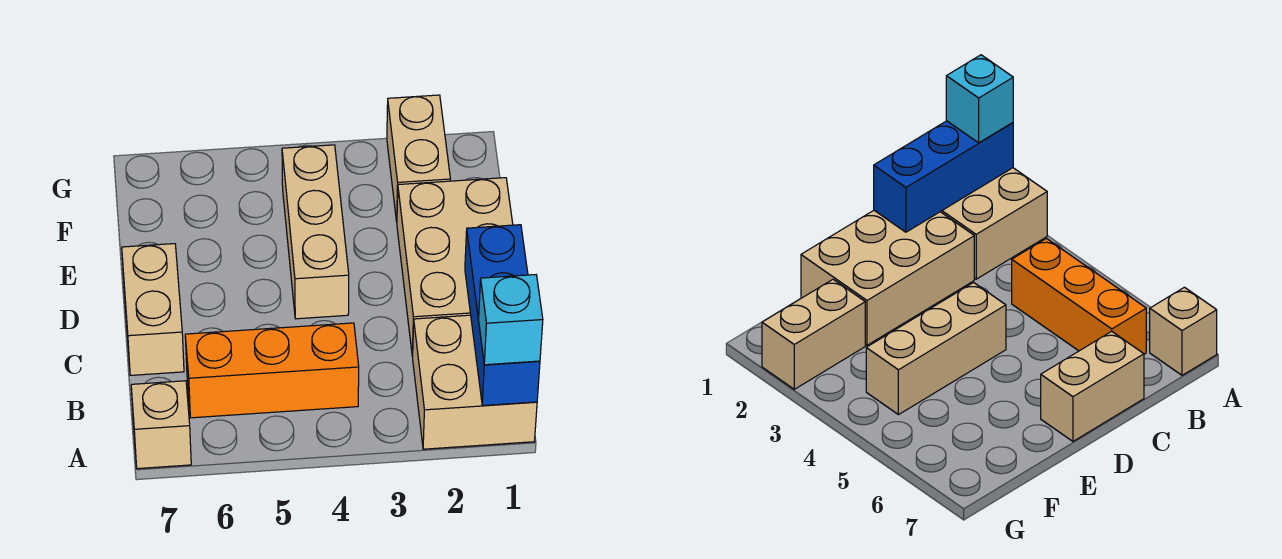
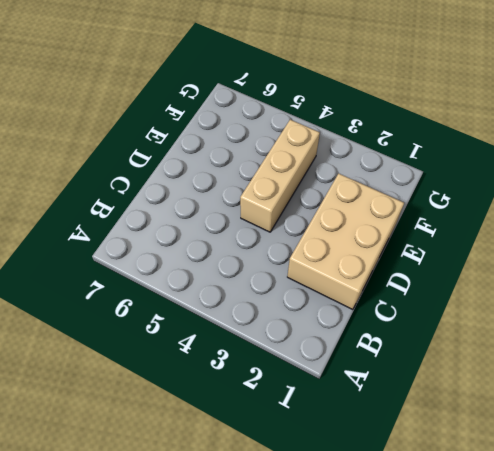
none -> tan brick A1:B2 level 1
none -> tan brick A7 level 1

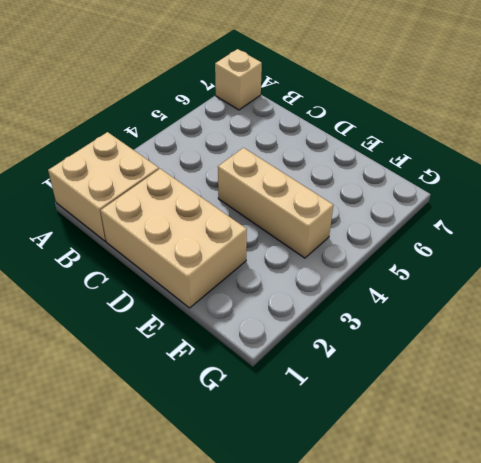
none -> orange brick B4:B6 level 1
none -> tan brick C7:D7 level 1

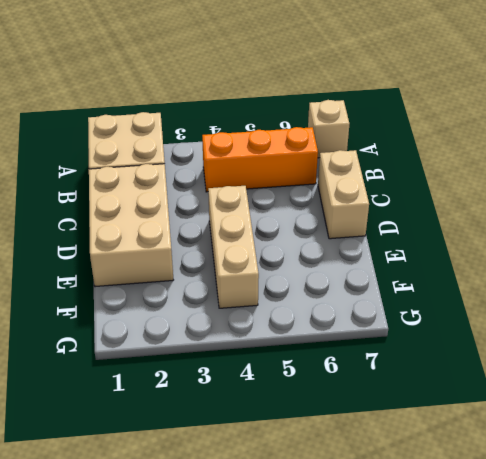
none -> tan brick F2:G2 level 1
none -> blue brick A1:C1 level 2

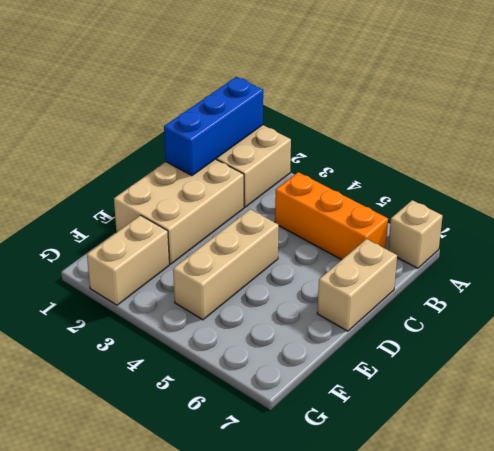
none -> cyan brick A1 level 3

